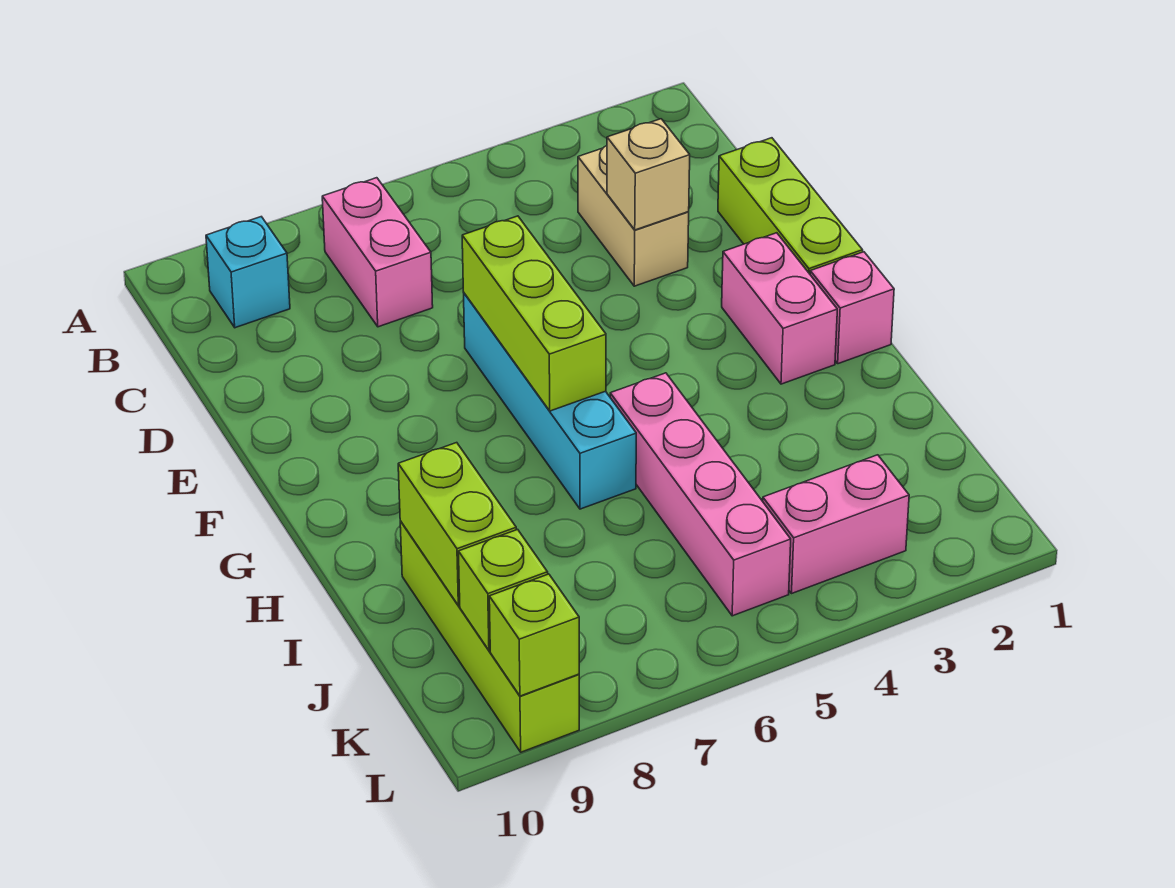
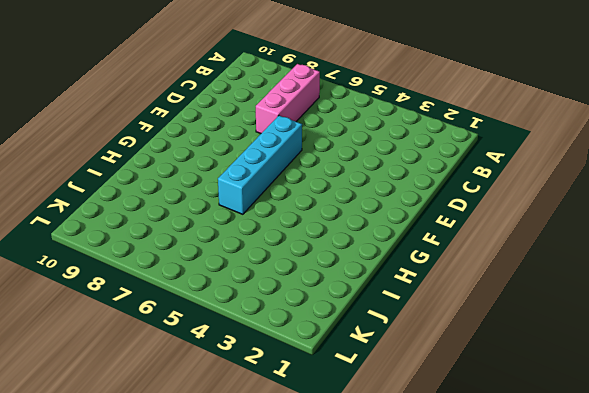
pink brick B7:D7 level 1 -> pink brick B7:C7 level 1
none -> cyan brick B9 level 1
none -> tan brick C3:D3 level 1
none -> lime brick D1:F1 level 1

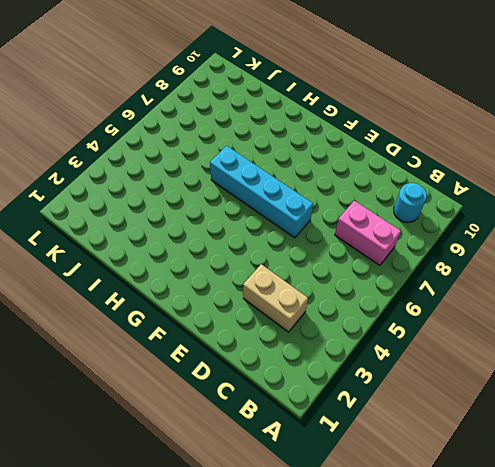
cyan round brick B9 level 1 -> cyan brick B9 level 1
none -> lime brick D1:F1 level 1
none -> pink brick F2:G2 level 1
none -> pink brick G1 level 1

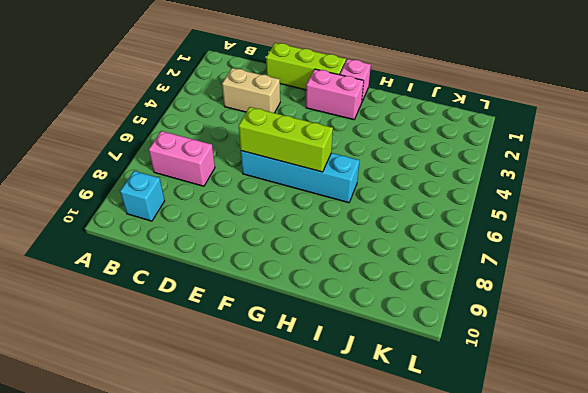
none -> pink brick H5:K5 level 1
none -> lime brick I9:L9 level 1
none -> pink brick K3:K4 level 1

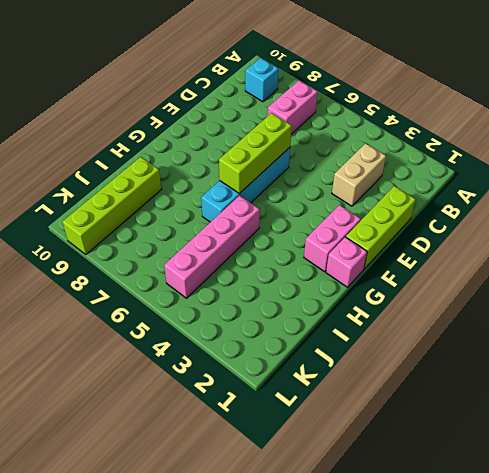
none -> pink brick K3:K4 level 1
none -> tan brick D3 level 2
none -> lime brick I9:J9 level 2

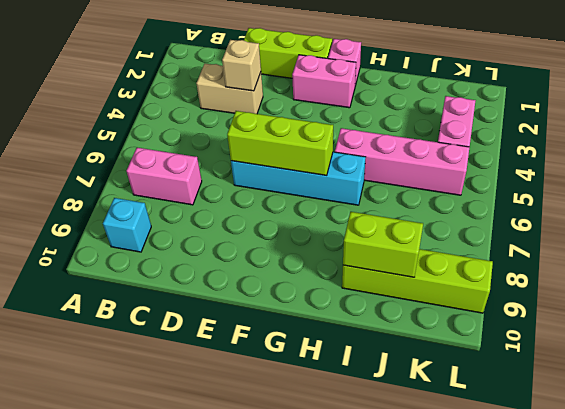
none -> lime brick K9 level 2
none -> lime brick L9 level 2

